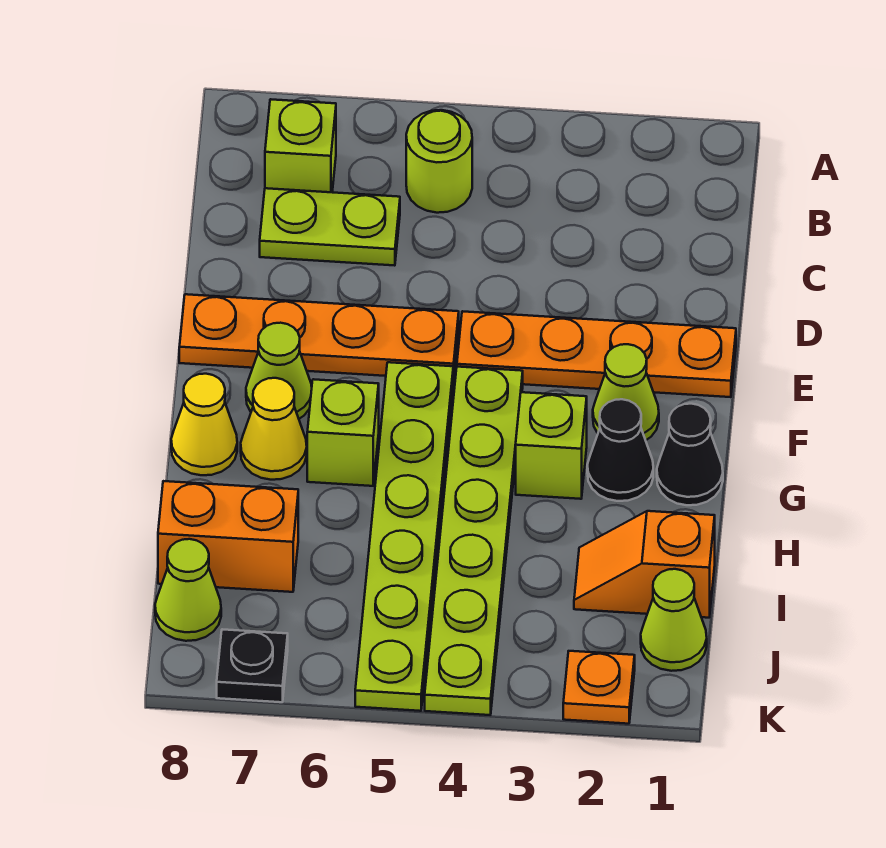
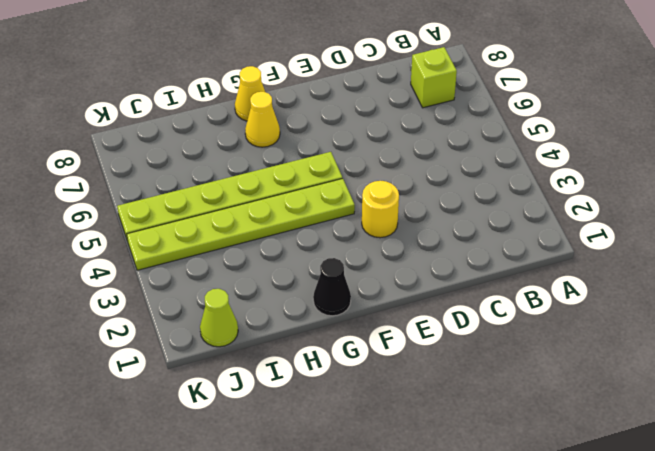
yellow round brick E3 level 1 -> orange plate E1:E4 level 1
none -> lime round brick B5 level 1
none -> lime plate C6:C7 level 1
none -> orange plate E5:E8 level 1

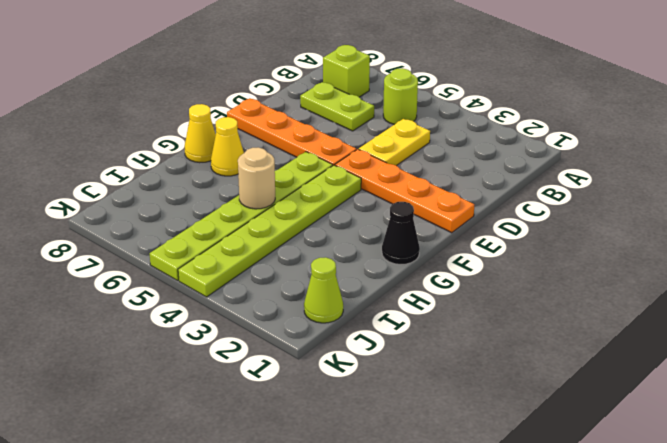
yellow plate C4:D4 level 1 -> none
tan round brick H5 level 2 -> none
none -> lime cone F2 level 1
none -> lime cone F7 level 1
none -> black cone G2 level 1

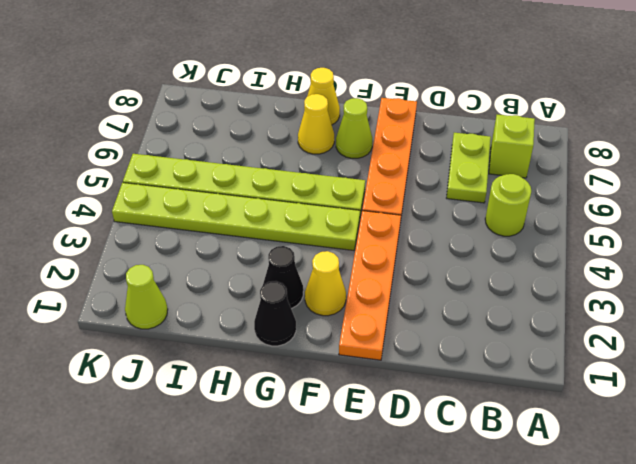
yellow cone F2 level 1 -> lime cone F2 level 1
none -> lime brick G3 level 1
none -> lime brick G6 level 1
none -> orange slope I1:I2 level 1 top 1

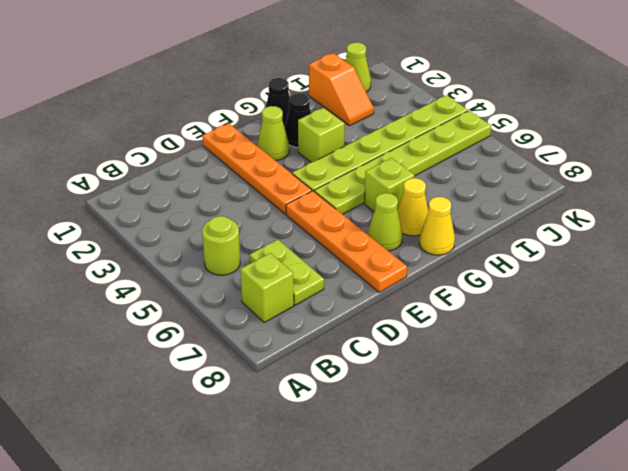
none -> orange brick I7:I8 level 1
none -> lime cone J8 level 1
none -> orange plate K2 level 1

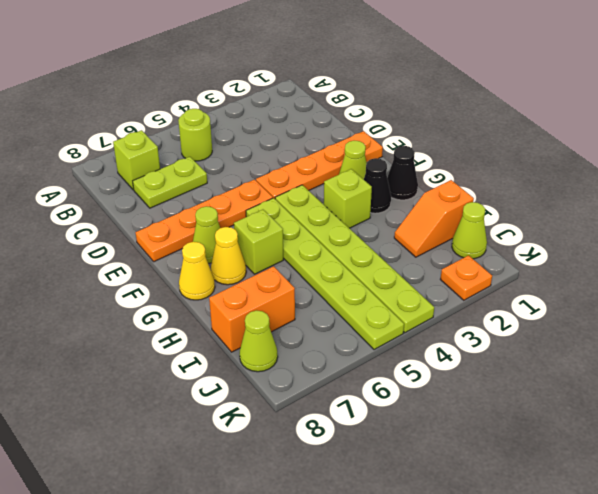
none -> black plate K7 level 1

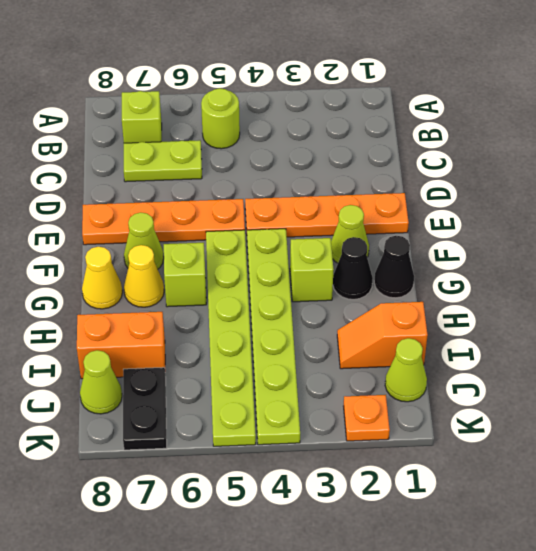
black plate J7:K7 level 1 -> black plate K7 level 1

